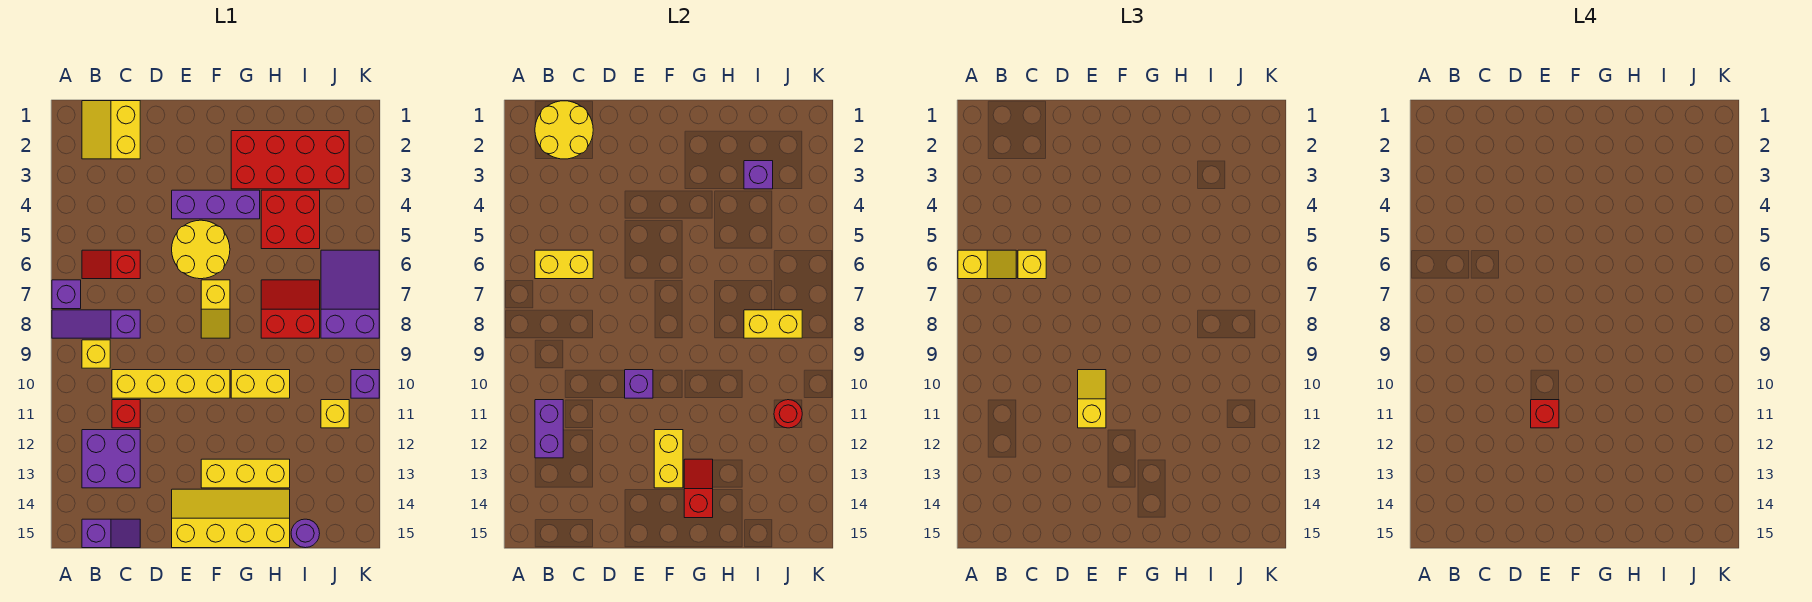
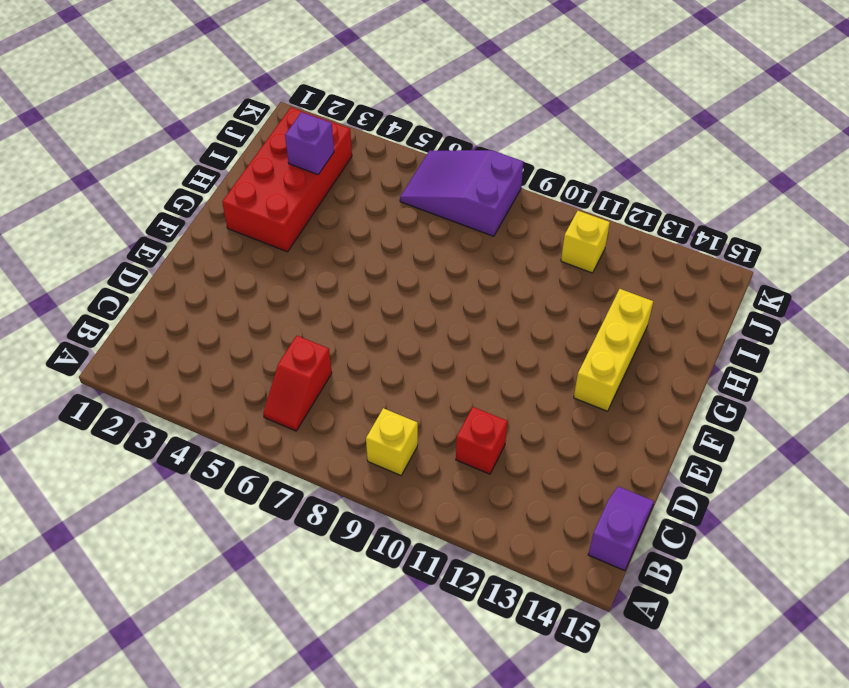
none -> purple brick A7 level 1
none -> purple slope A8:C8 level 1 top C
none -> yellow slope B1:C2 level 1 top C
none -> purple brick B12:C13 level 1

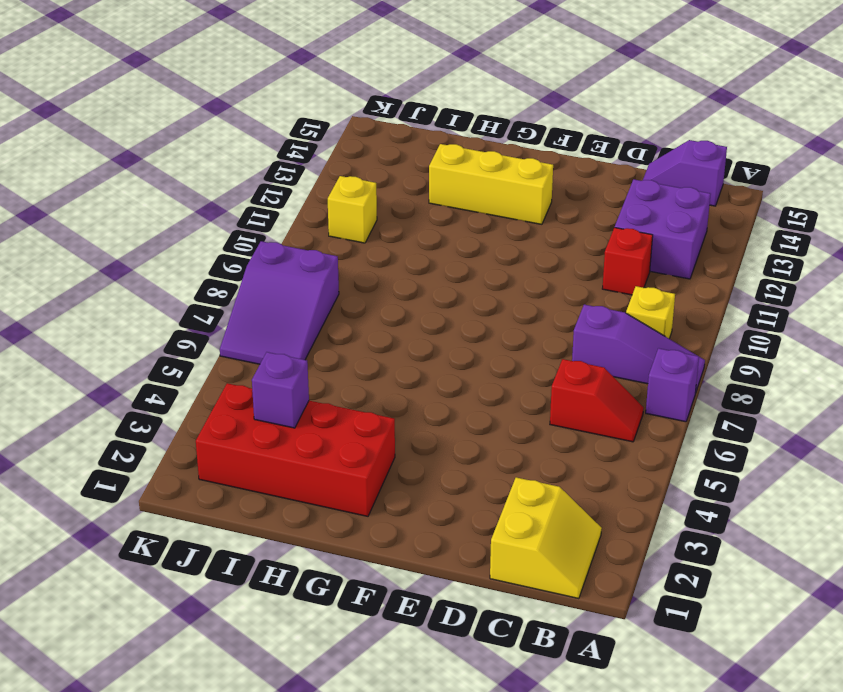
none -> yellow brick C10:F10 level 1
none -> purple brick E4:G4 level 1
none -> yellow round brick E5:F6 level 1
none -> yellow slope E14:H15 level 1 top 15

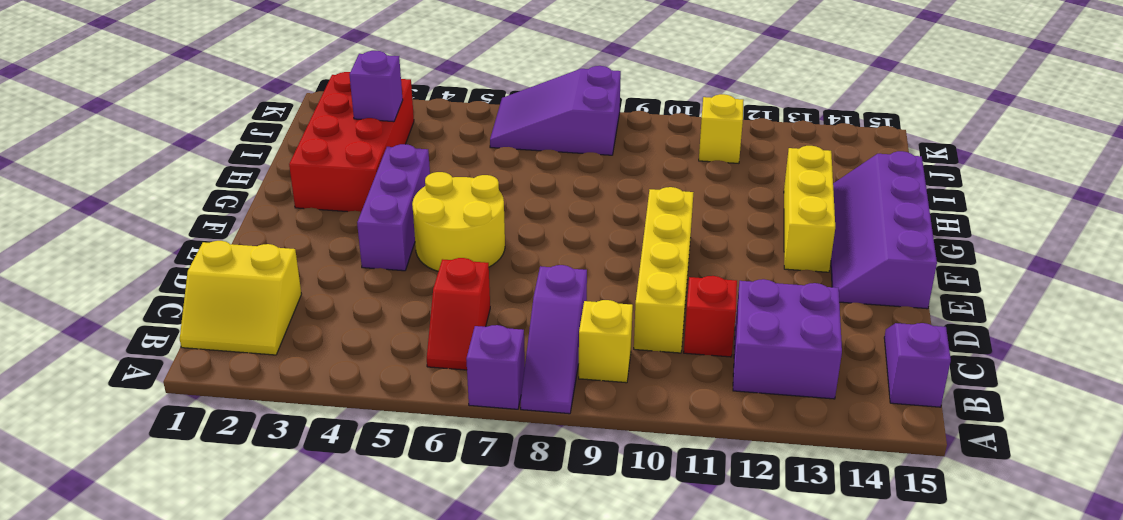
purple slope E14:H15 level 1 top 15 -> yellow slope E14:H15 level 1 top 15
none -> yellow slope F7:F8 level 1 top 7
none -> yellow brick G10:H10 level 1
none -> red brick H4:I5 level 1
none -> red slope H7:I8 level 1 top 8

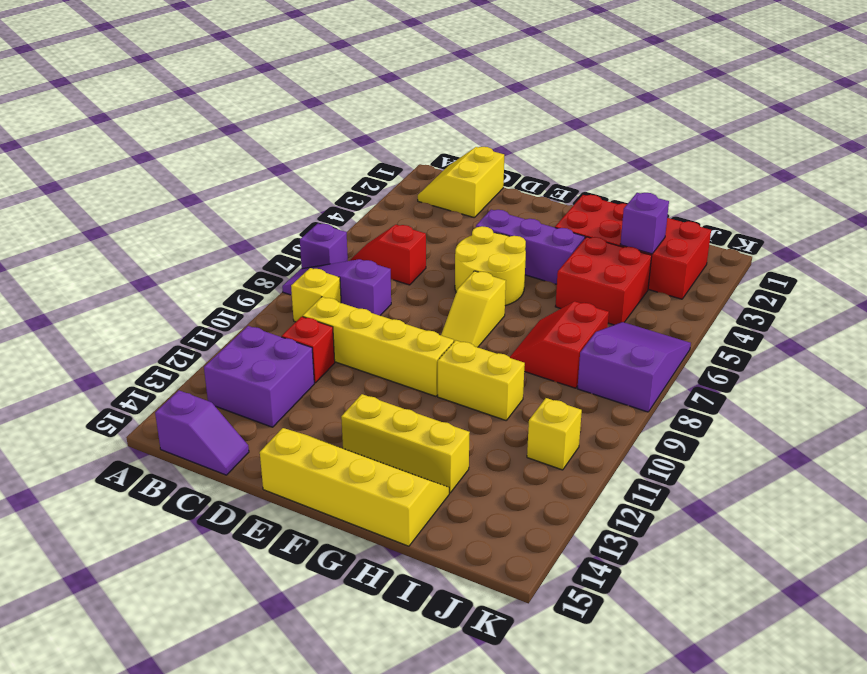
red slope H7:I8 level 1 top I -> red slope H7:I8 level 1 top 8
none -> purple round brick I15 level 1
none -> purple brick K10 level 1
none -> yellow round brick B1:C2 level 2
none -> yellow brick B6:C6 level 2

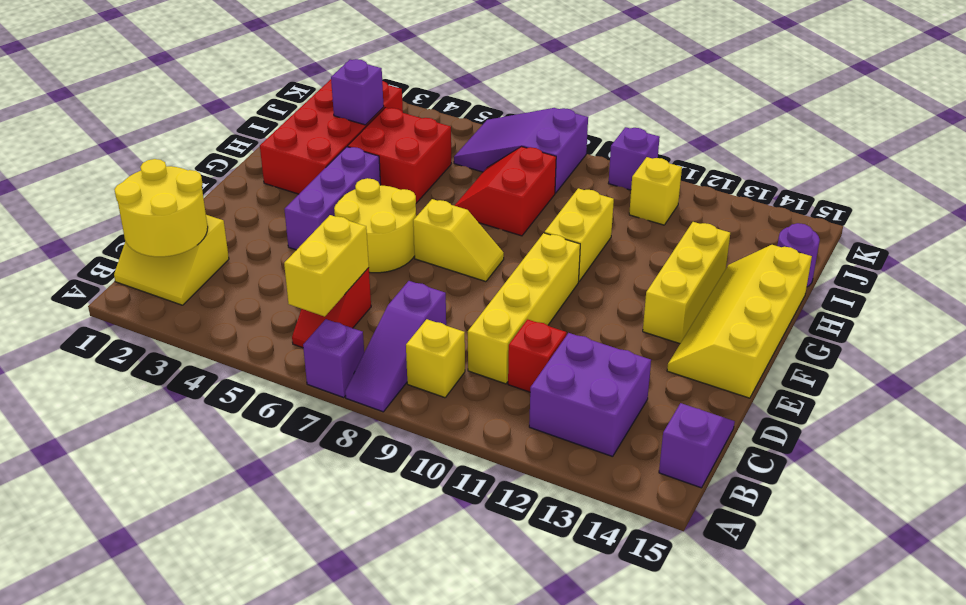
none -> purple brick B11:B12 level 2
none -> purple brick E10 level 2
none -> yellow brick F12:F13 level 2
none -> red slope G13:G14 level 2 top 14

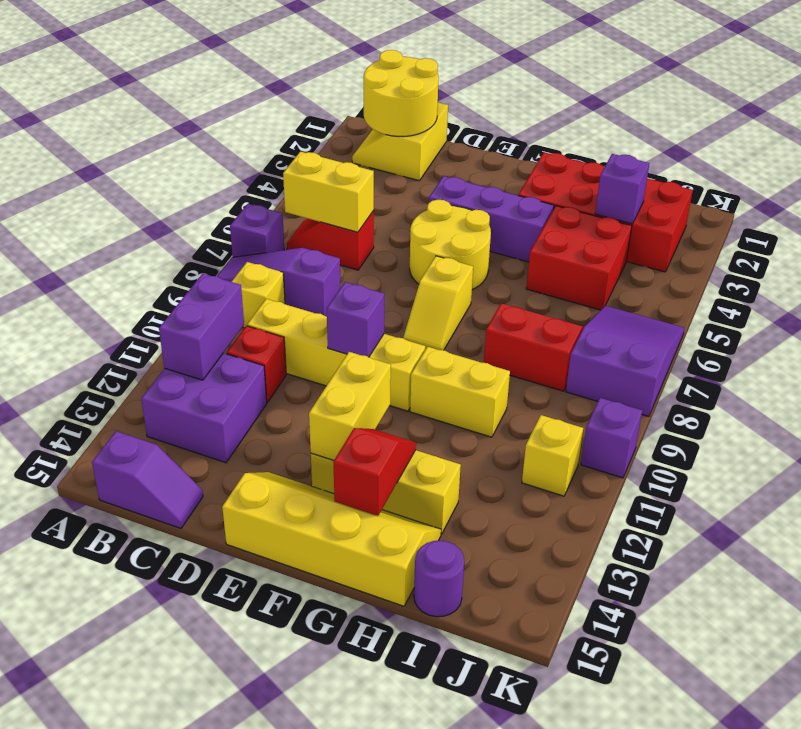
none -> yellow brick I8:J8 level 2
none -> red round brick J11 level 2
none -> yellow slope A6:B6 level 3 top A
none -> yellow brick C6 level 3

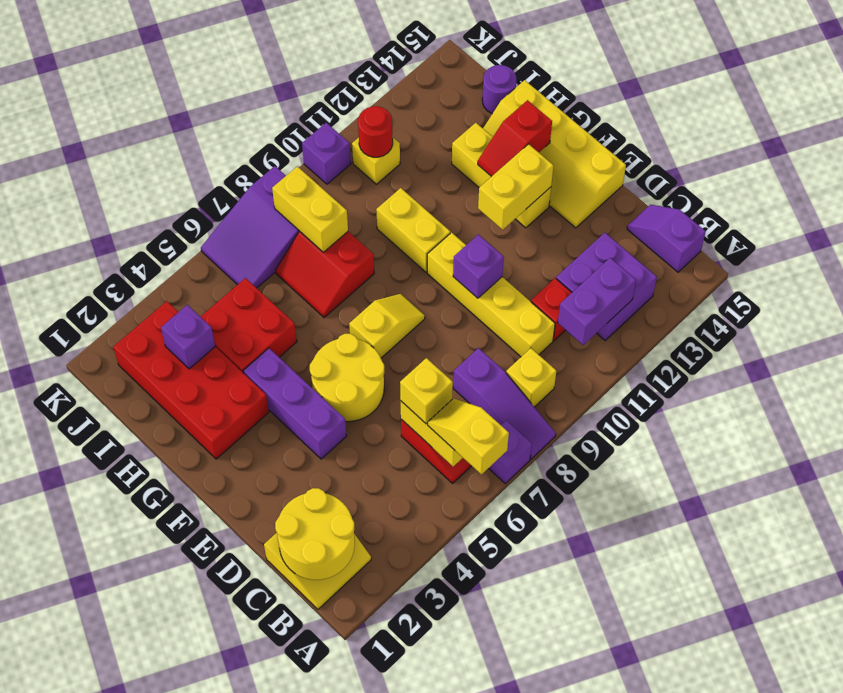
none -> yellow slope E10:E11 level 3 top 11
none -> red brick E11 level 4

